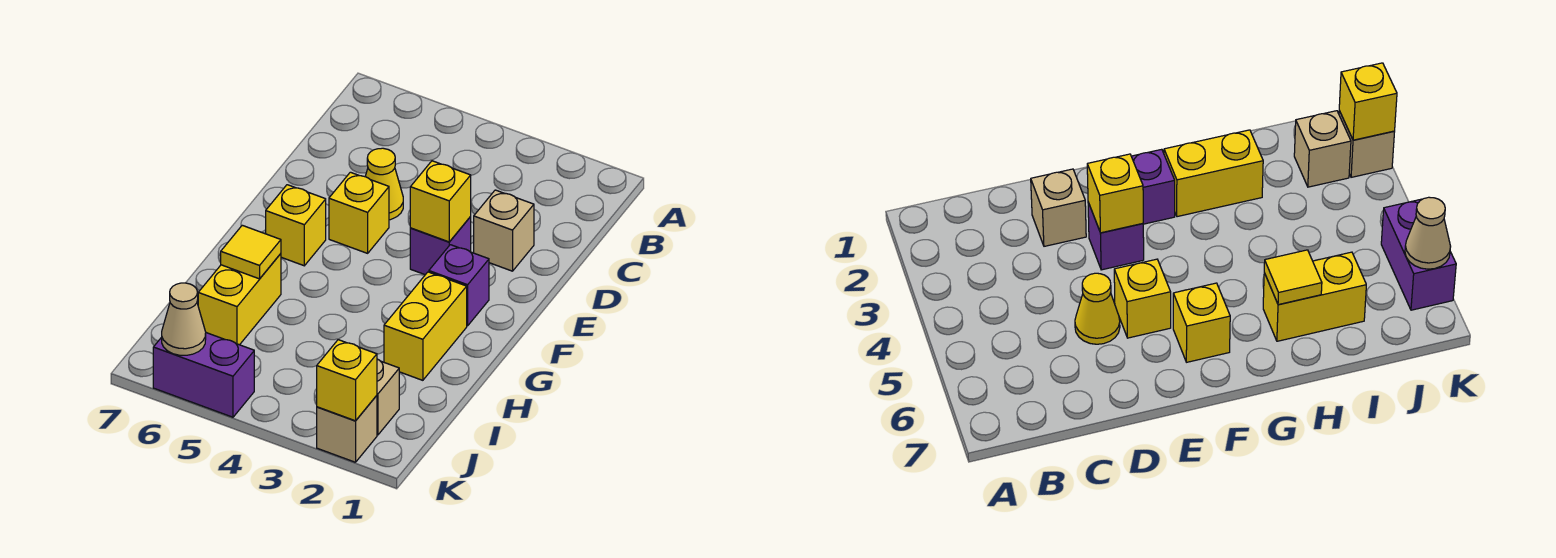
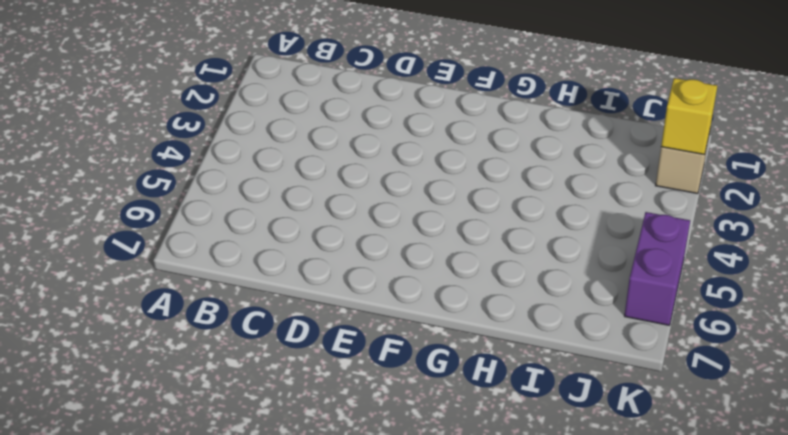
none -> tan brick D2 level 1
none -> yellow cone D5 level 1
none -> purple brick E3 level 1

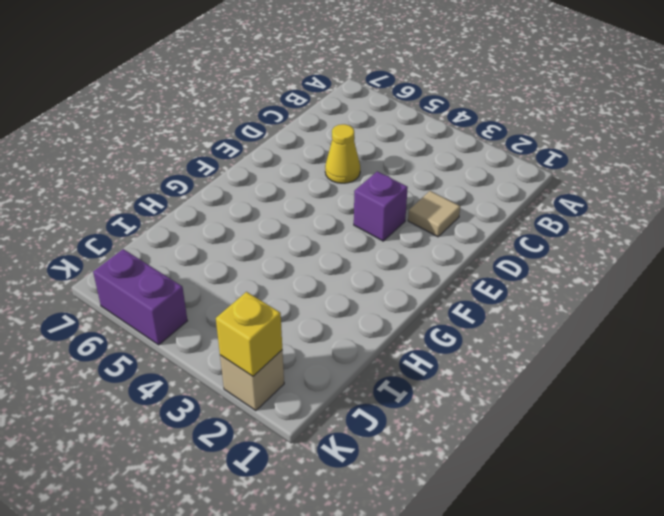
tan tile D2 level 1 -> tan brick D2 level 1
none -> yellow brick E5 level 1
none -> purple brick F2 level 1
none -> yellow brick F6 level 1

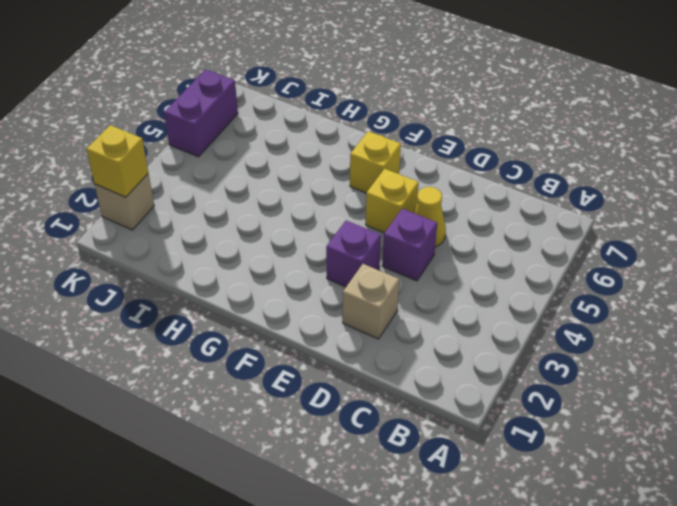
purple brick D4 level 1 -> purple brick F2 level 1
none -> yellow brick G2:H2 level 1
none -> yellow brick H6:I6 level 1
none -> tan brick J2 level 1

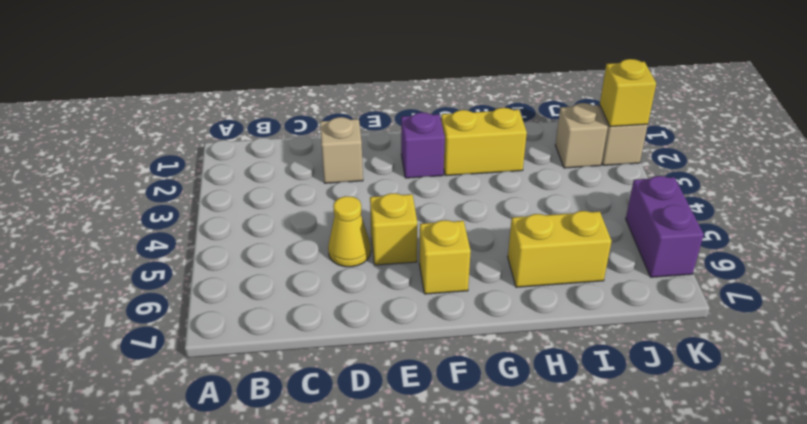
none -> purple brick E3 level 1
none -> yellow brick E3 level 2
none -> yellow tile H6 level 2

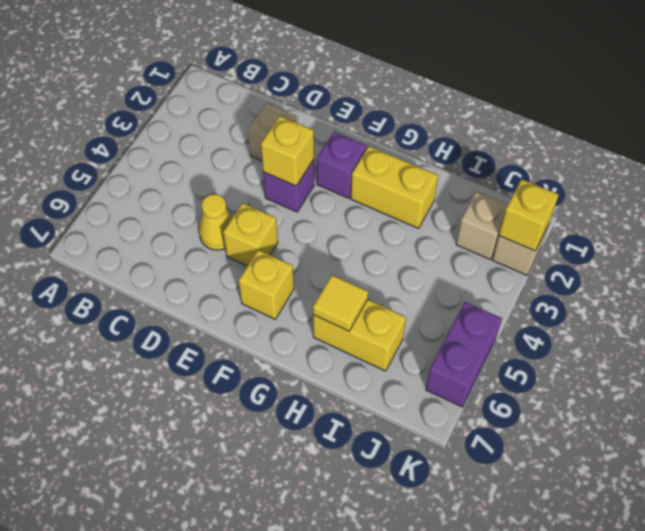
none -> tan cone K6 level 2

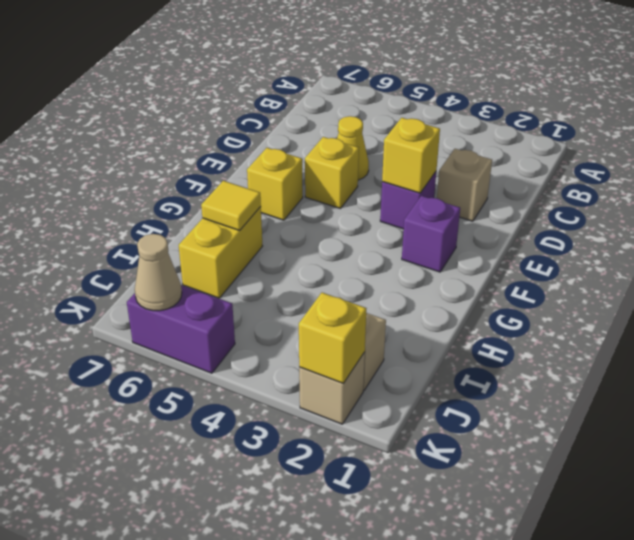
none -> yellow brick G2:H2 level 1

